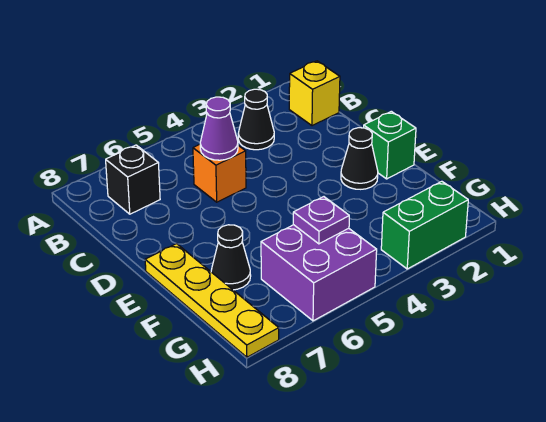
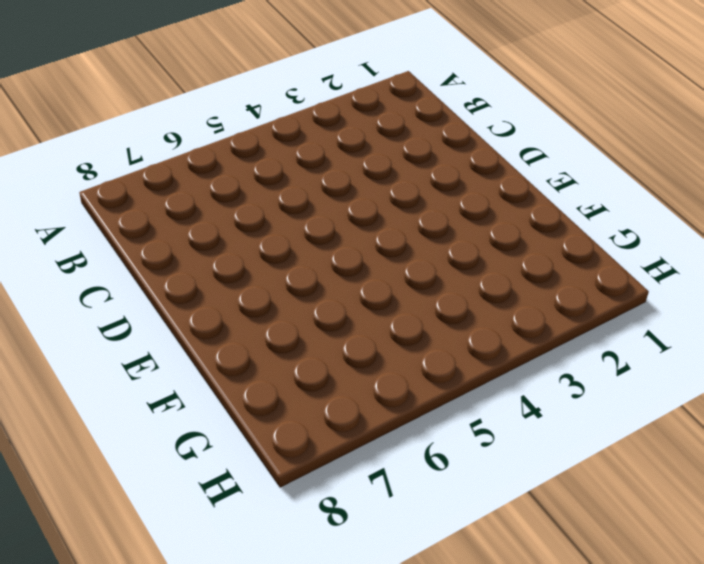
none -> yellow brick B1 level 1
none -> black cone B3 level 1
none -> black brick B7 level 1

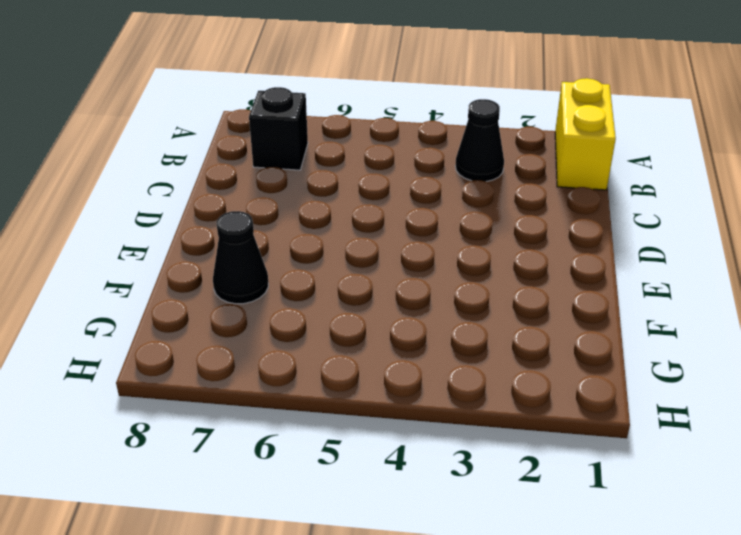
yellow brick A1:B1 level 1 -> yellow brick B1 level 1
none -> orange brick C5 level 1
none -> green brick E1 level 1
none -> black cone E2 level 1

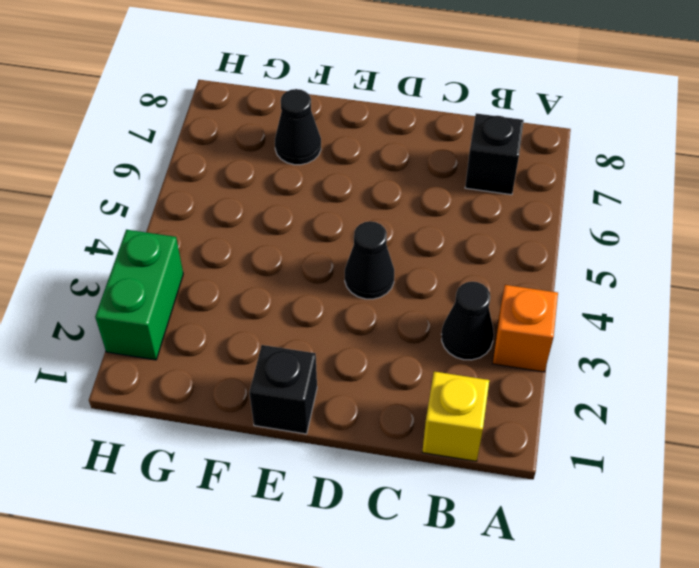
orange brick A3 level 1 -> orange brick C5 level 1
black cone D4 level 1 -> black cone E2 level 1
black brick E1 level 1 -> green brick E1 level 1
none -> yellow plate E8:H8 level 1
none -> purple brick G5:H6 level 1
none -> purple cone C5 level 2

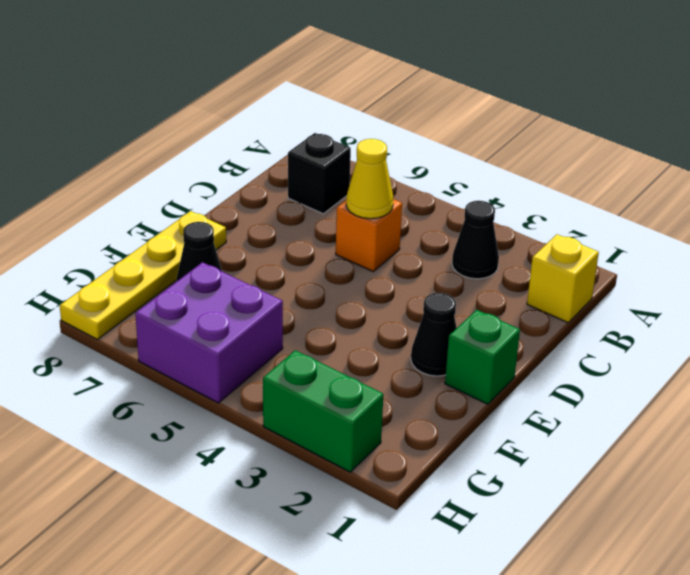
yellow cone C5 level 2 -> purple cone C5 level 2
none -> purple plate G5 level 2

